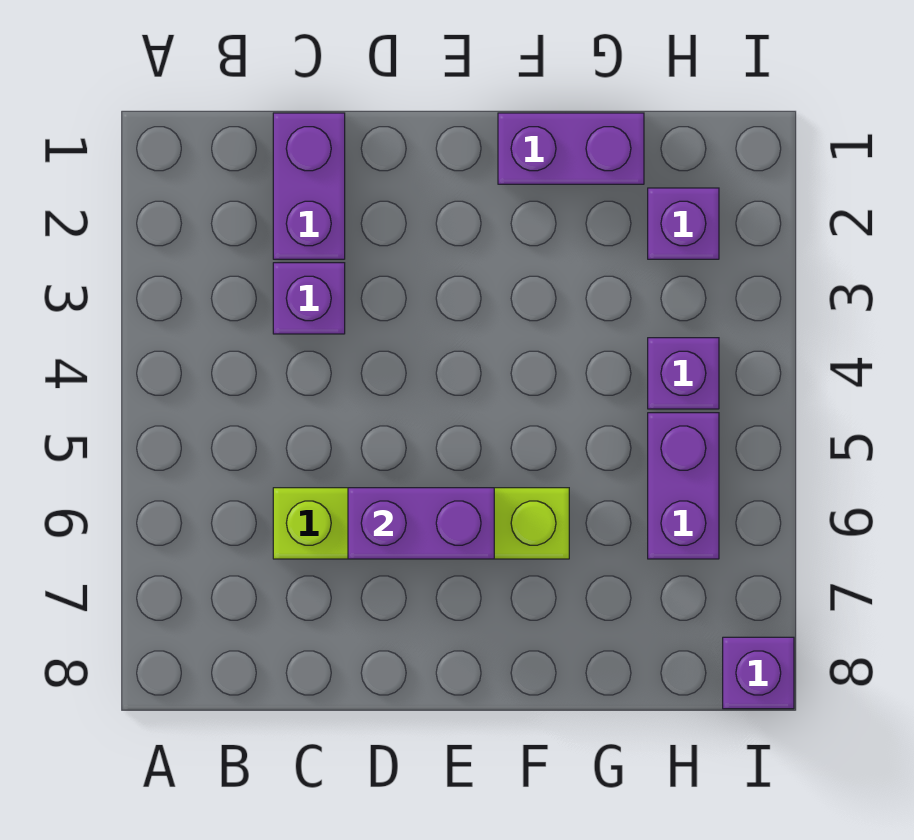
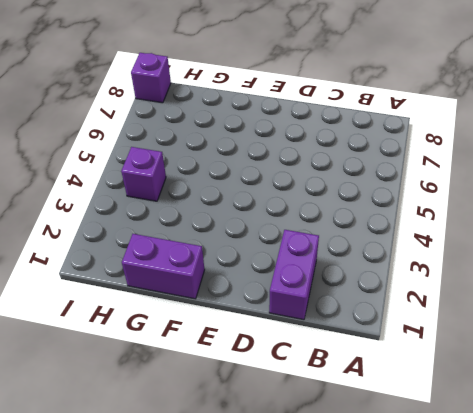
none -> purple brick C3 level 1
none -> lime brick C6:F6 level 1

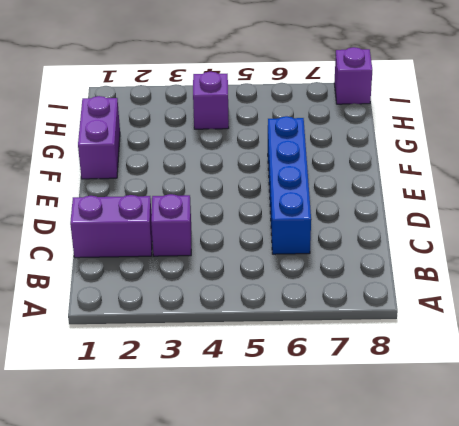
blue brick C6:F6 level 1 -> lime brick C6:F6 level 1
none -> purple brick H2 level 1
none -> purple brick H5:H6 level 1

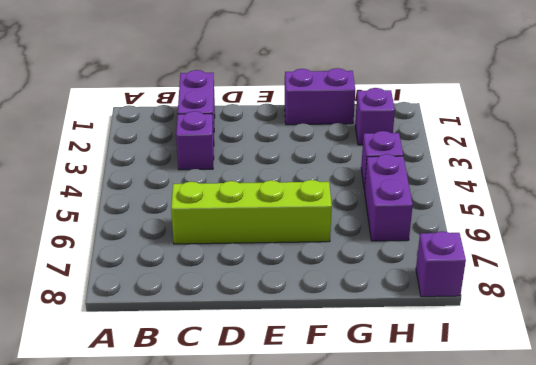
none -> purple brick D6:E6 level 2

